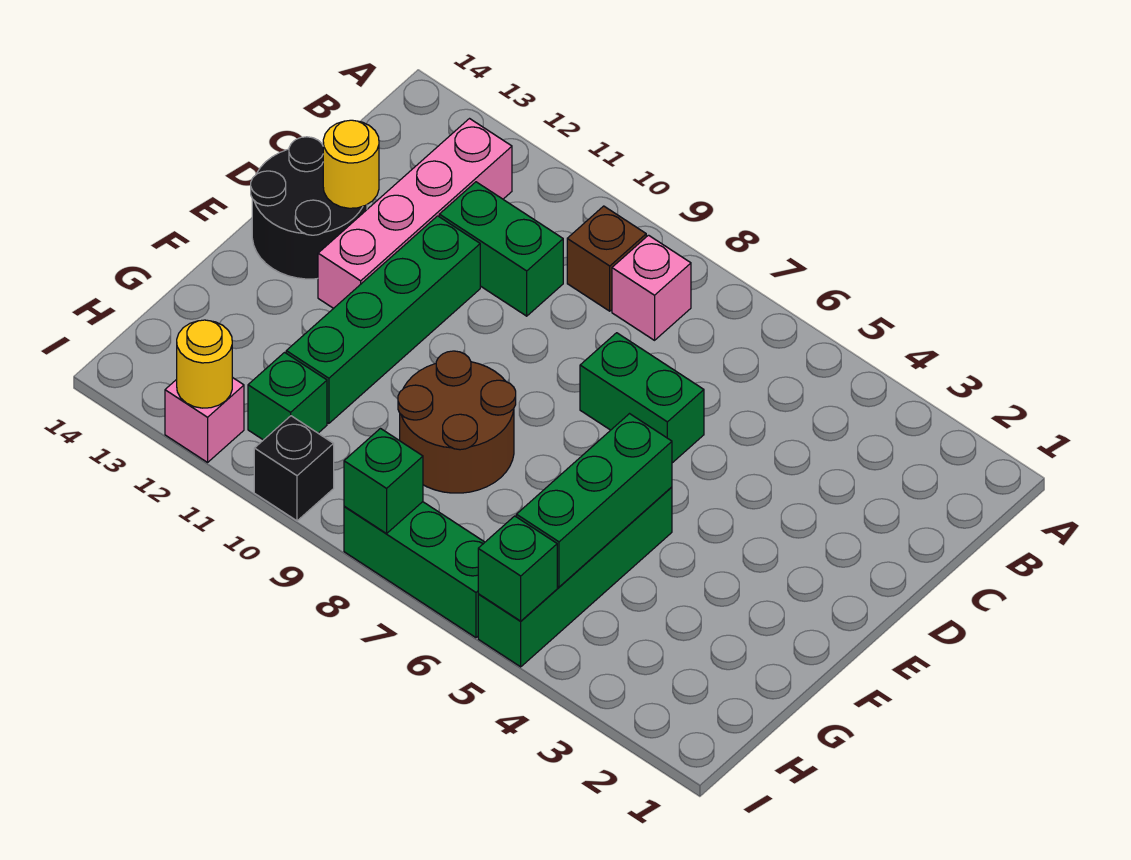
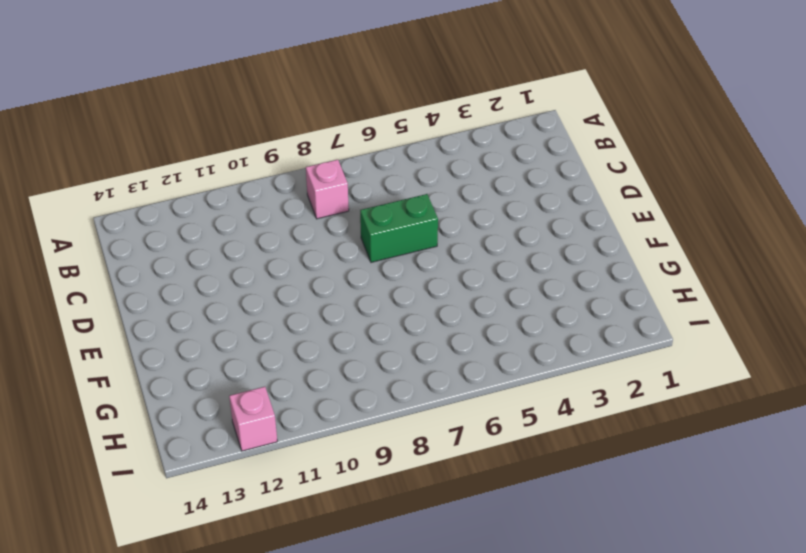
none -> brown brick B9 level 1
none -> pink brick B12:E12 level 1
none -> green brick C10:C11 level 1

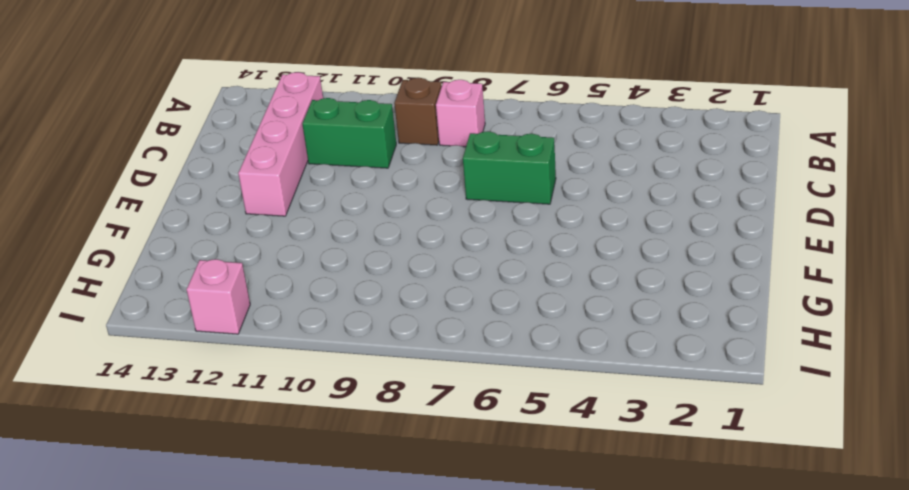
none -> green brick D11:G11 level 1
none -> black round brick D13:E14 level 1
none -> green brick F5:I5 level 1

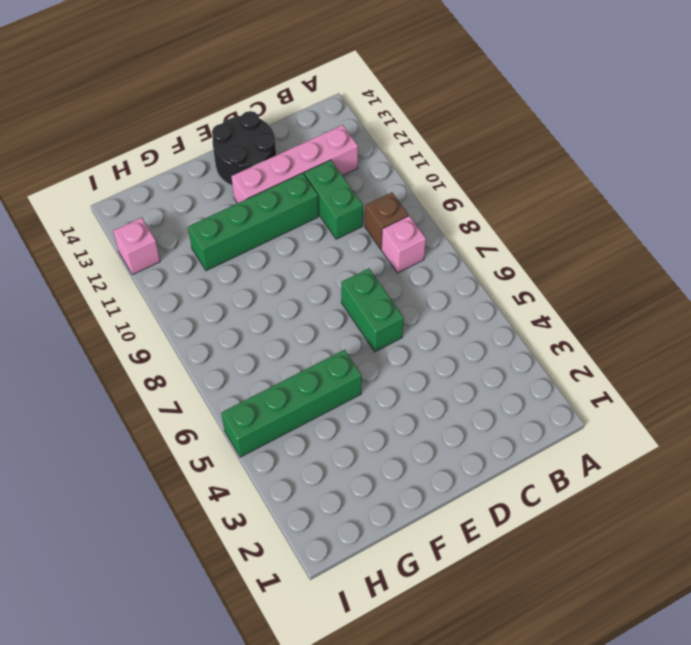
none -> brown round brick F8:G9 level 1
none -> green brick H11 level 1
none -> green brick I6:I8 level 1

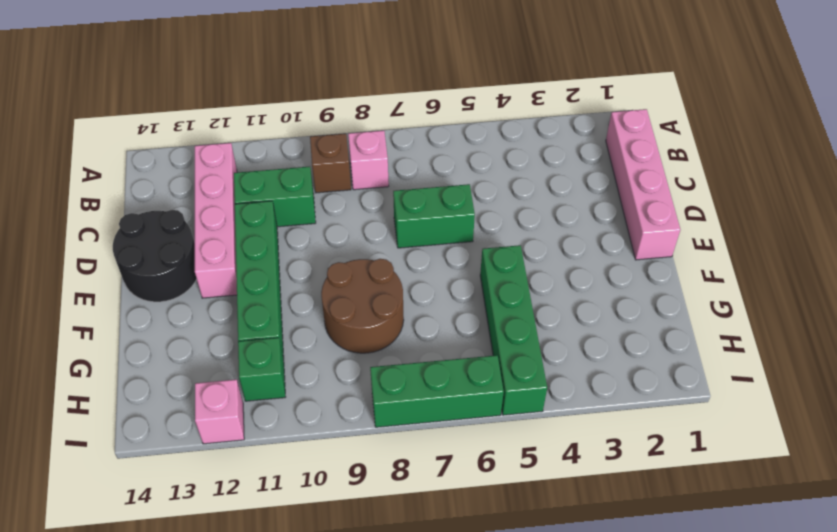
pink brick B1:E1 level 1 -> none
none -> black brick I10 level 1
none -> yellow round brick D13 level 2
none -> green brick F5:H5 level 2

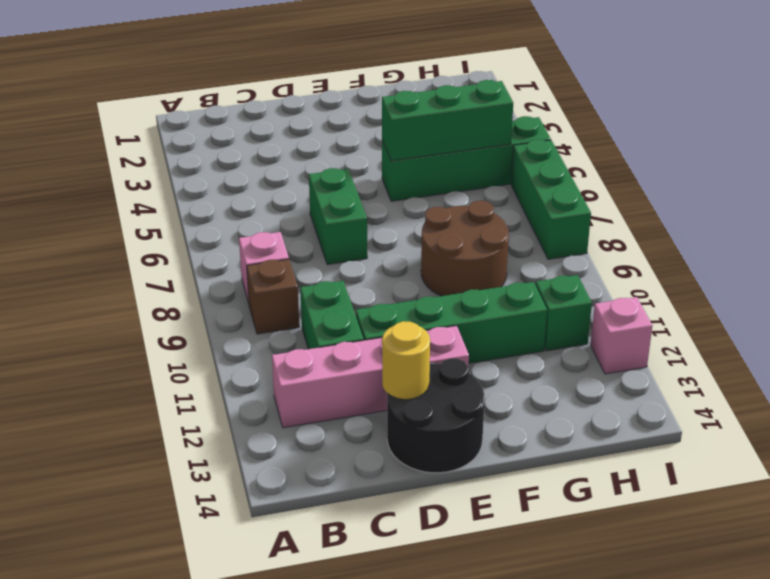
none -> black brick I10 level 1
none -> green brick I5 level 2
none -> green brick I8 level 2

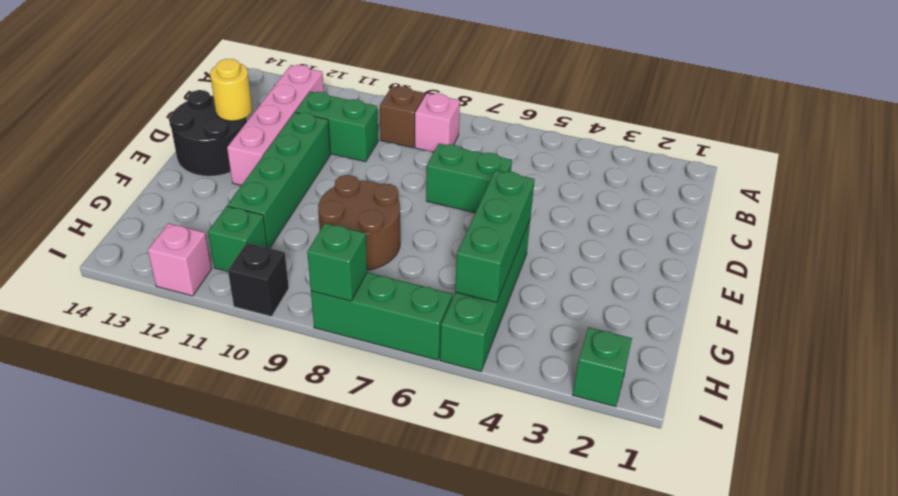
green brick I2 level 1 -> green brick I5 level 2
none -> yellow round brick I12 level 2

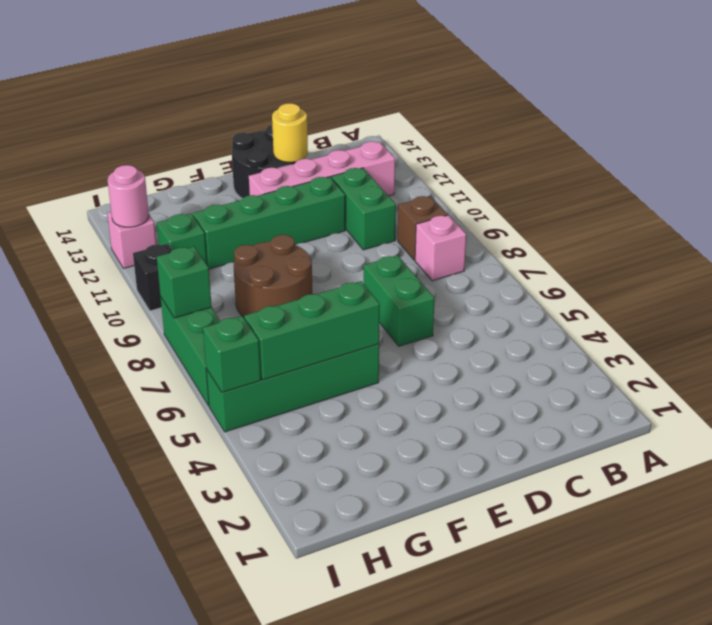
pink round brick I12 level 2 -> yellow round brick I12 level 2

